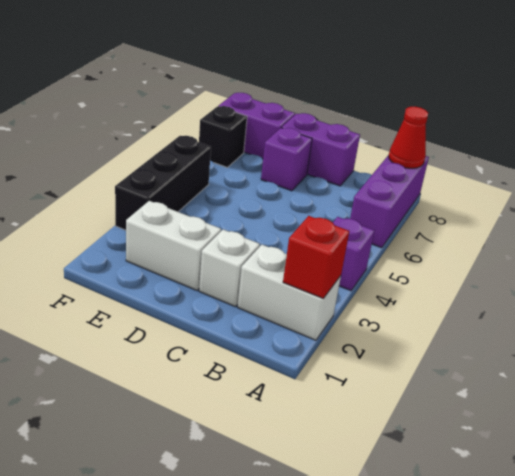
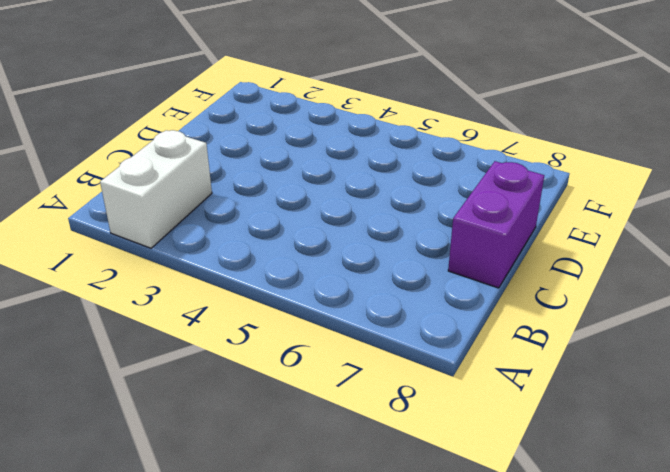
none -> purple brick A4 level 1
none -> purple brick A6:A8 level 1
none -> white brick C2 level 1

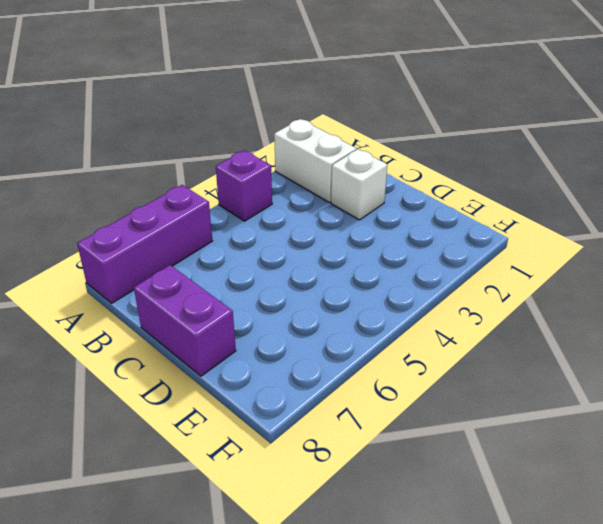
none -> white brick D2:E2 level 1
none -> purple brick D7 level 1
none -> purple brick E8:F8 level 1

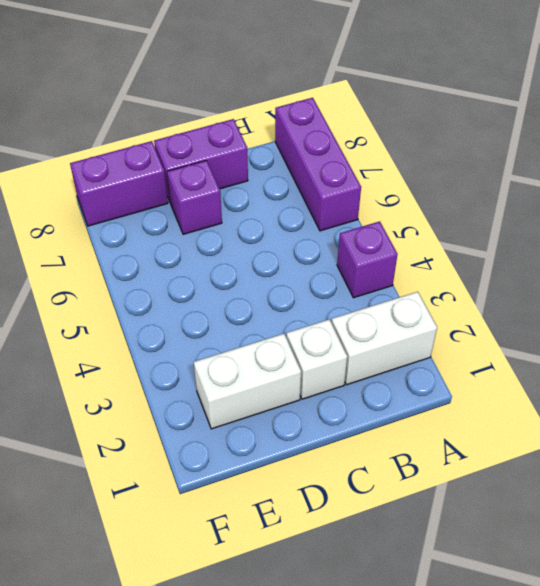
none -> black brick F3:F5 level 1
none -> black brick F7 level 1
none -> red brick A2 level 2

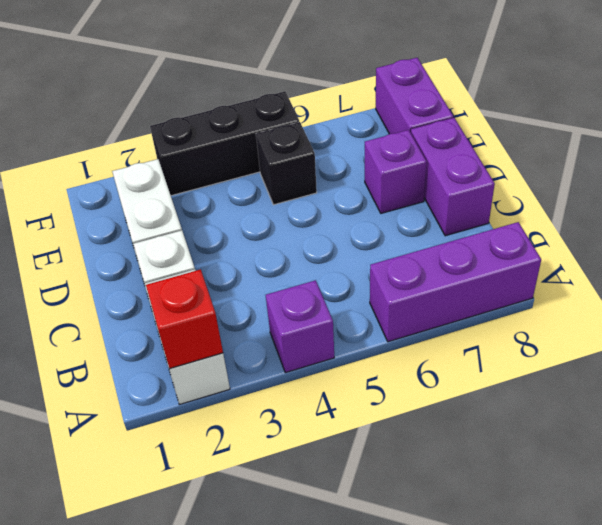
black brick E5 level 1 -> black brick F7 level 1
none -> red cone A8 level 2

